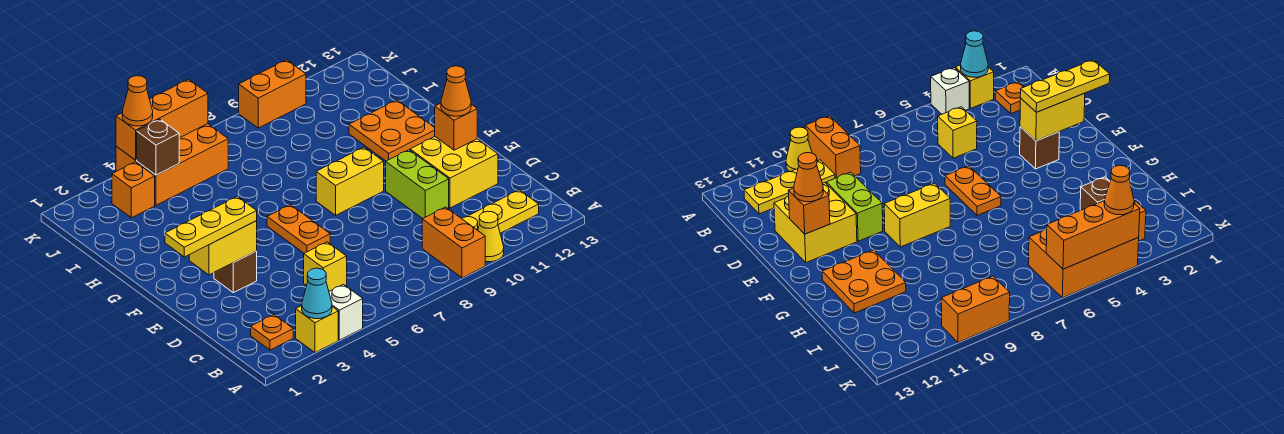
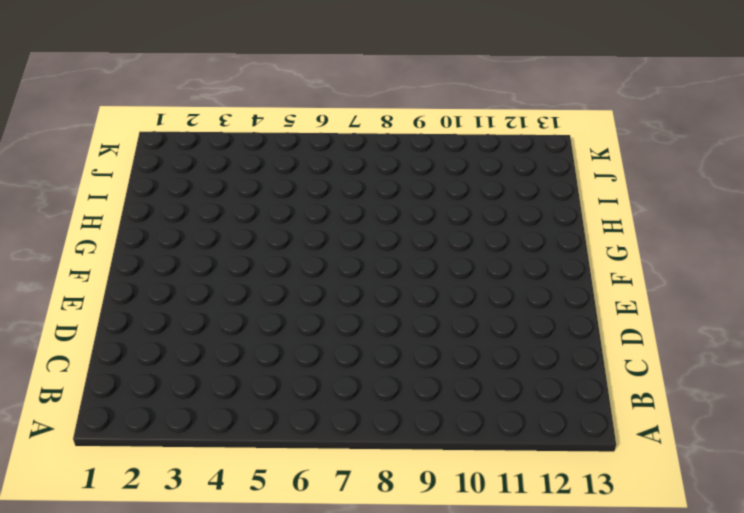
none -> yellow brick A3 level 1
none -> white brick A4 level 1
none -> orange brick A9:B9 level 1

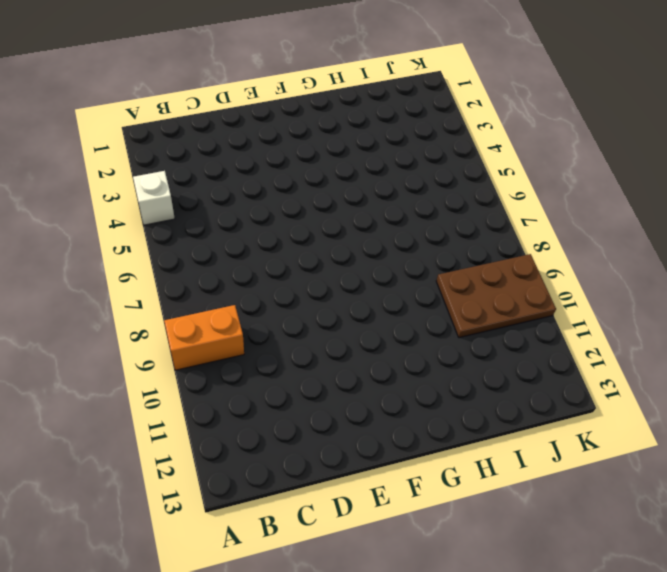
brown plate I9:K10 level 1 -> orange brick K9:K10 level 1
none -> yellow brick A3 level 1
none -> yellow cone A10 level 1
none -> orange plate B2 level 1

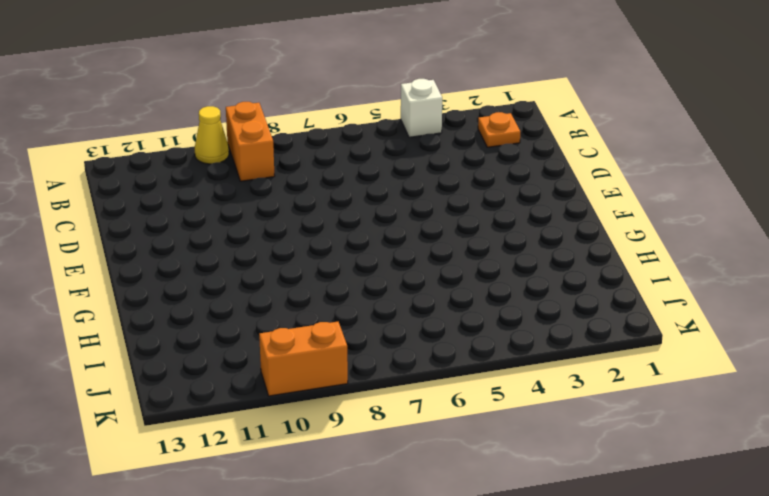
none -> yellow brick A3 level 1
none -> yellow plate B10:B12 level 1
none -> yellow brick C5 level 1

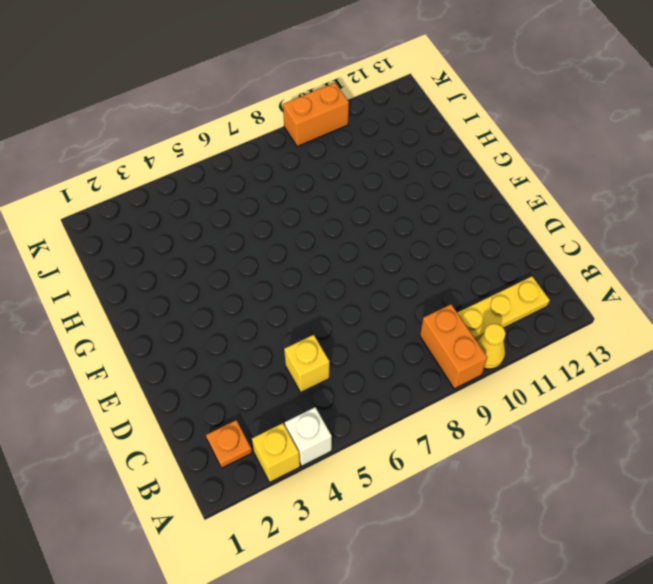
none -> lime brick D10:E10 level 1
none -> yellow brick D11:E12 level 1
none -> brown brick E3 level 1

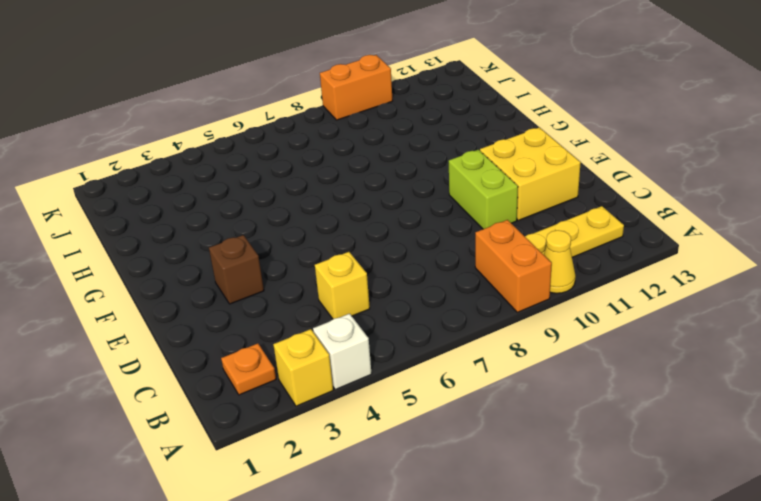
none -> orange plate E6:F6 level 1
none -> yellow brick F8:F9 level 1
none -> orange plate G11:H12 level 1

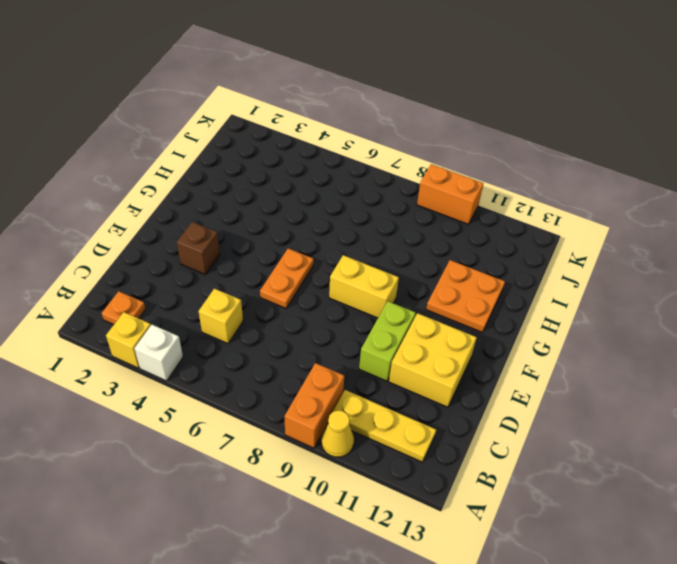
none -> orange brick J3 level 1
none -> orange brick J4:K6 level 1
none -> cyan cone A3 level 2

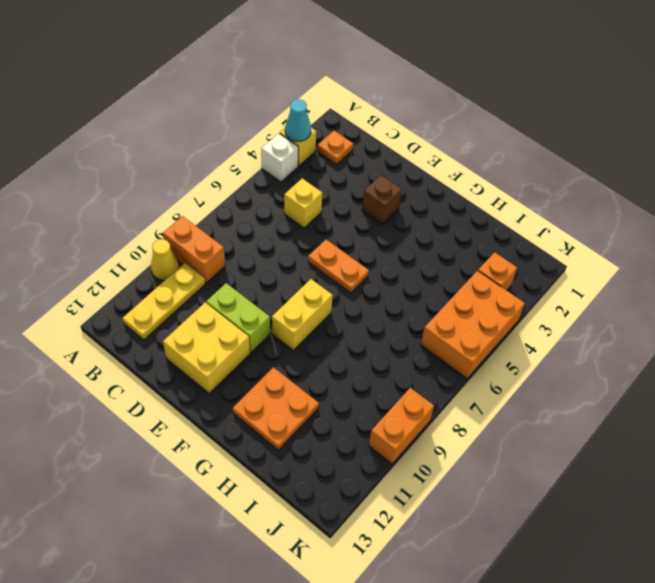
none -> yellow brick E2:E3 level 2
none -> orange brick E12 level 2
none -> brown brick J4 level 2

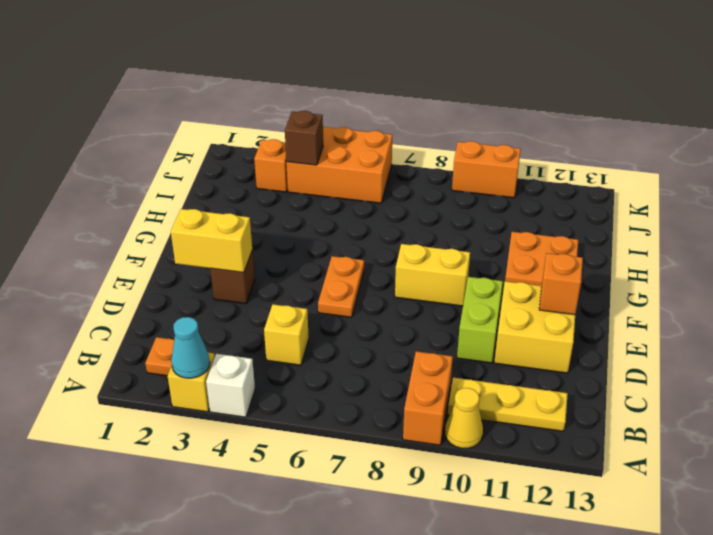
none -> orange brick K4:K6 level 2
none -> yellow plate E1:E3 level 3
none -> orange cone E12 level 3

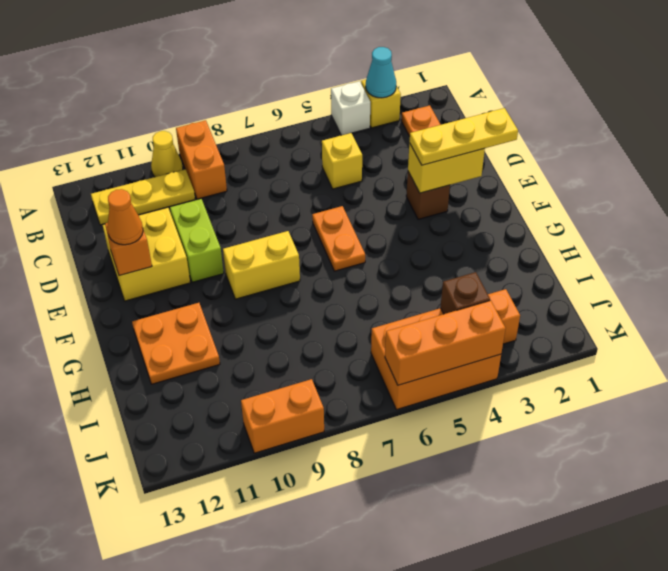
none -> orange cone K4 level 3

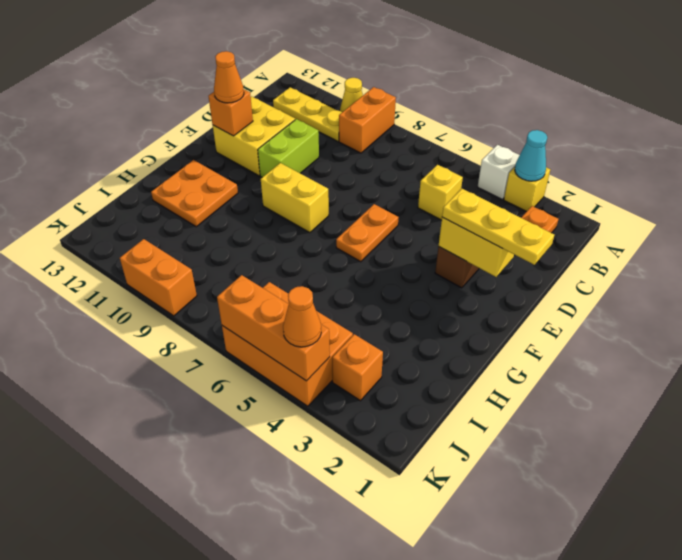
none -> brown brick J4 level 2

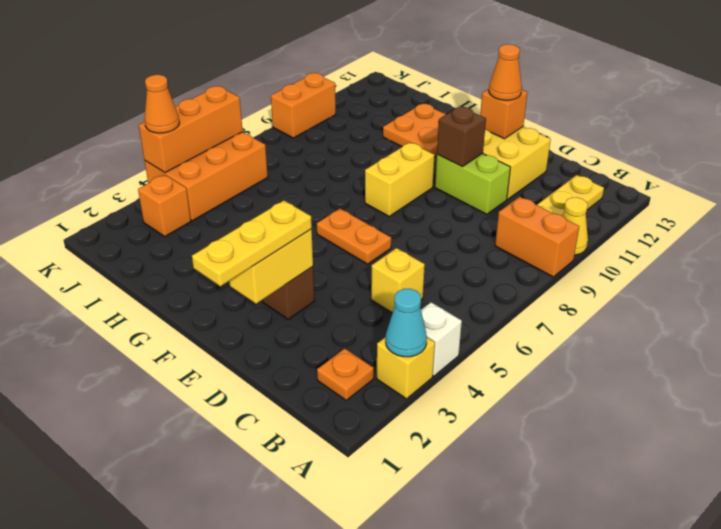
brown brick E10 level 2 -> brown brick J4 level 2

